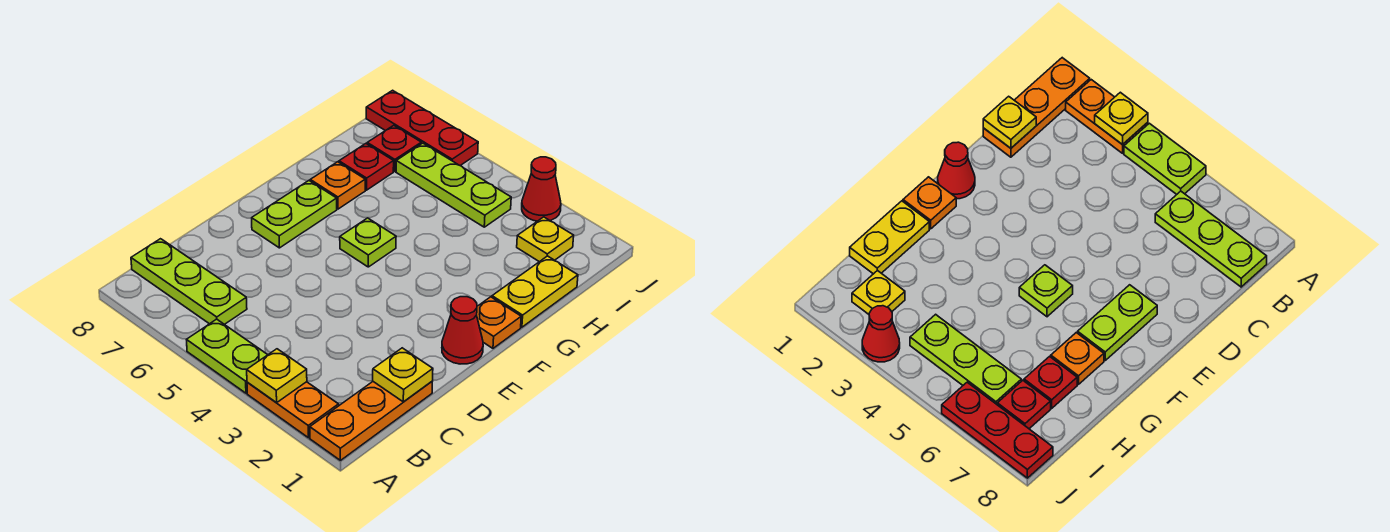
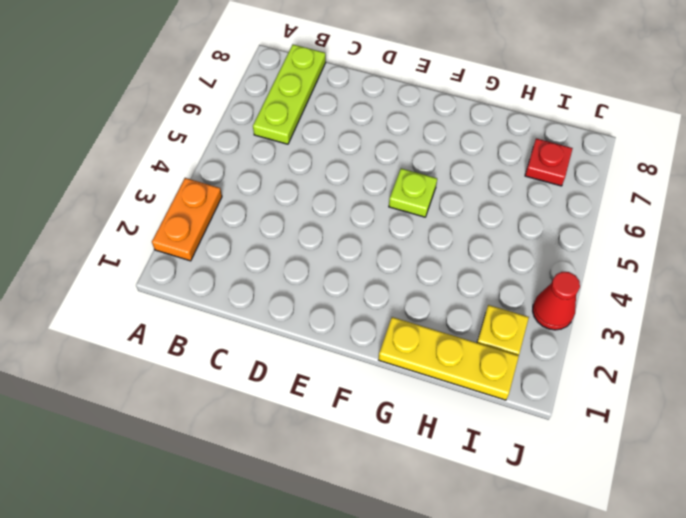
yellow plate G1:I1 level 1 -> yellow plate G1:H1 level 1
none -> orange plate A1:C1 level 1
none -> lime plate A4:A5 level 1
none -> red cone E1 level 1

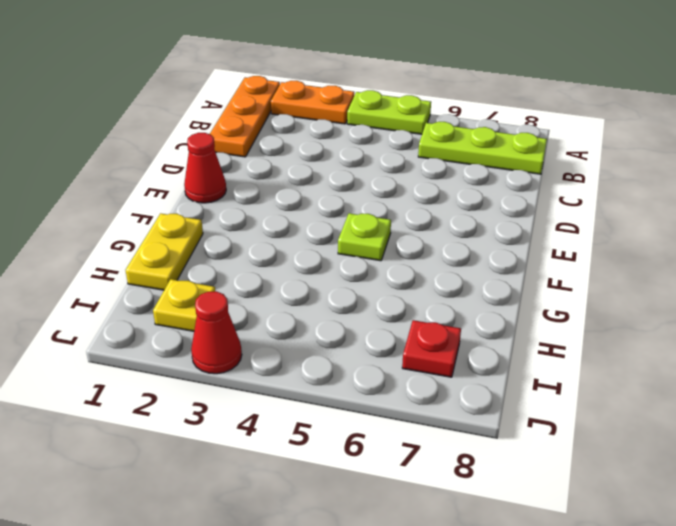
none -> lime plate E7:F7 level 1
none -> orange plate F1 level 1
none -> orange plate G7 level 1

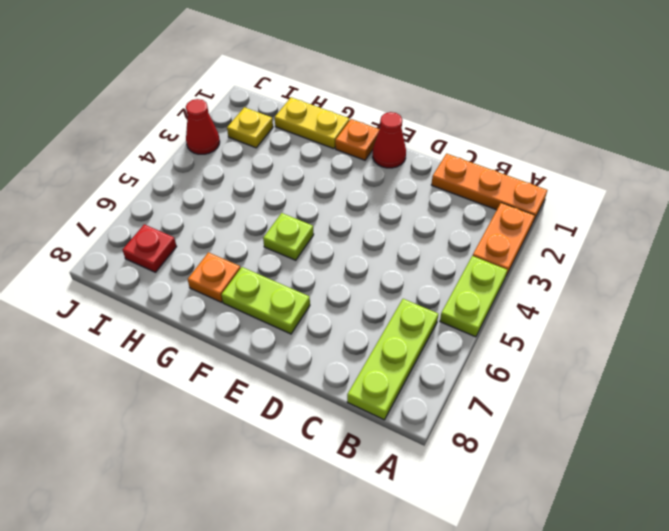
none -> red plate H7 level 1
none -> lime plate I4:I6 level 1
none -> red plate J6:J8 level 1

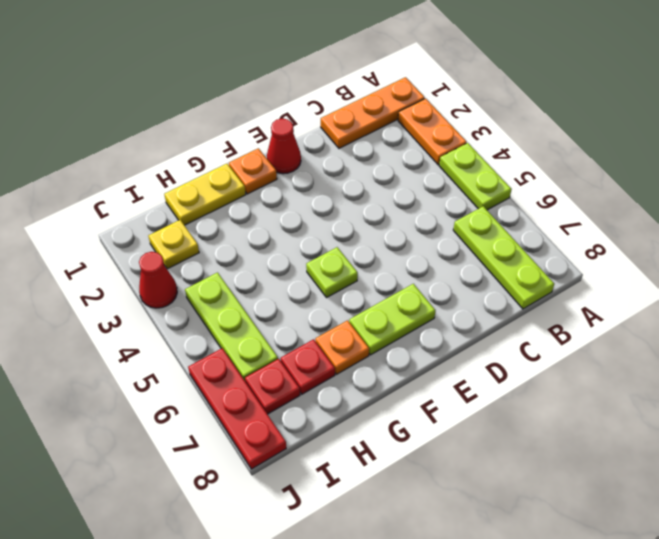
none -> yellow plate A3 level 2
none -> yellow plate C1 level 2

